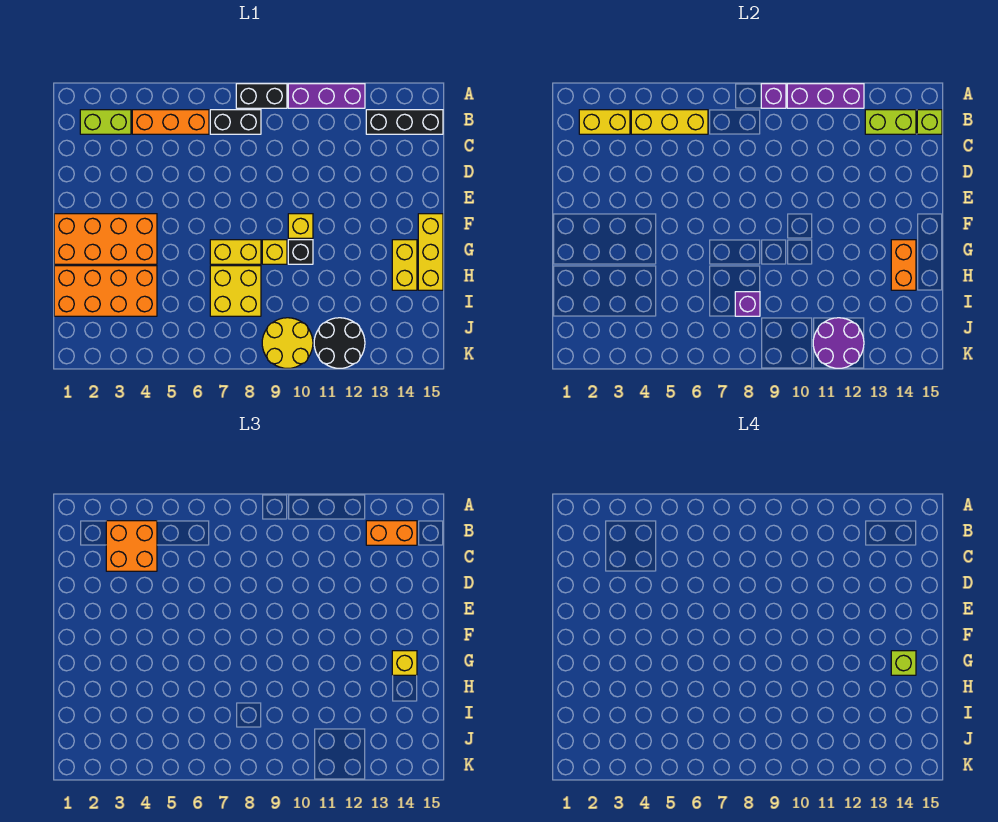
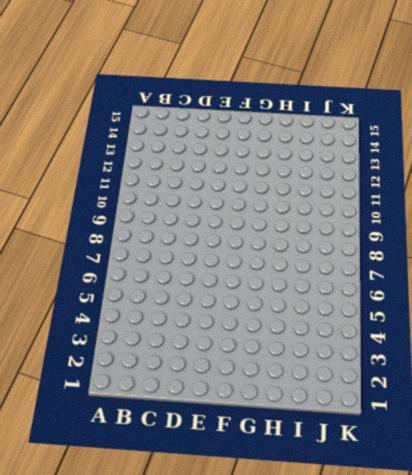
none -> black brick A8:A9 level 1
none -> purple brick A10:A12 level 1
none -> lime brick B2:B3 level 1
none -> orange brick B4:B6 level 1

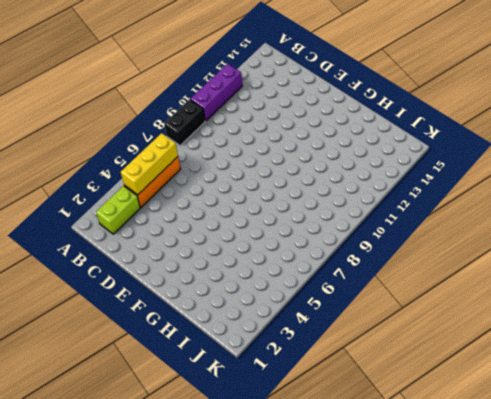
none -> black brick B7:B8 level 1
none -> black brick B13:B15 level 1
none -> orange brick F1:G4 level 1
none -> yellow brick F10 level 1

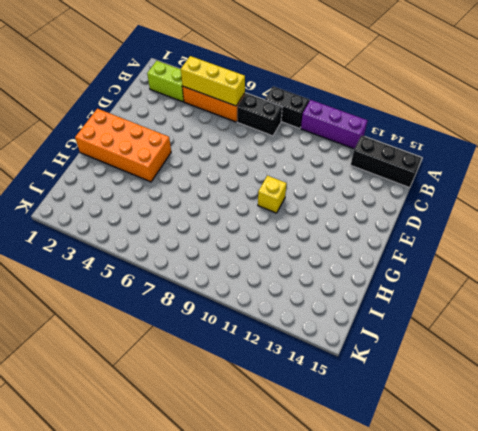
none -> yellow brick F15:H15 level 1
none -> yellow brick G7:G8 level 1
none -> yellow brick G9 level 1
none -> black brick G10 level 1

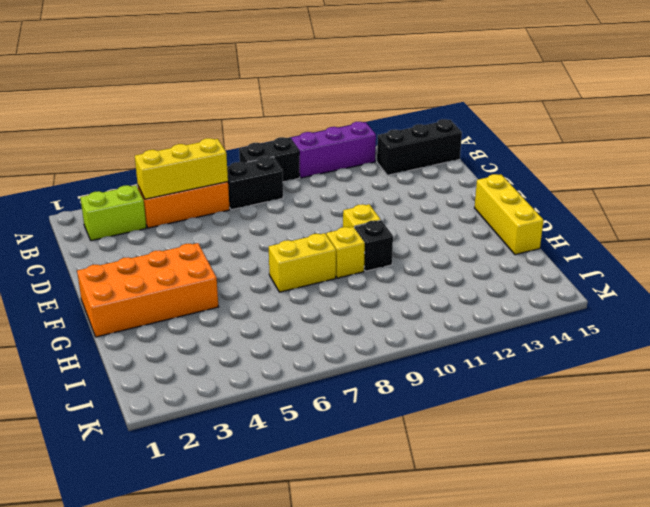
none -> yellow brick G14:H14 level 1
none -> orange brick H1:I4 level 1
none -> yellow brick H7:I8 level 1
none -> yellow round brick J9:K10 level 1

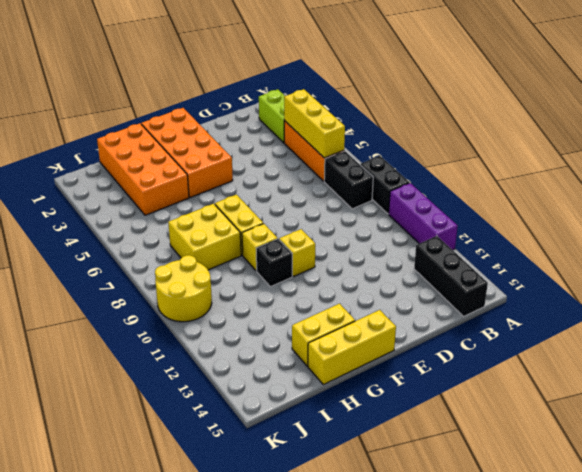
none -> black round brick J11:K12 level 1
none -> purple brick A9 level 2
none -> purple brick A10:A12 level 2
none -> yellow brick B2:B3 level 2

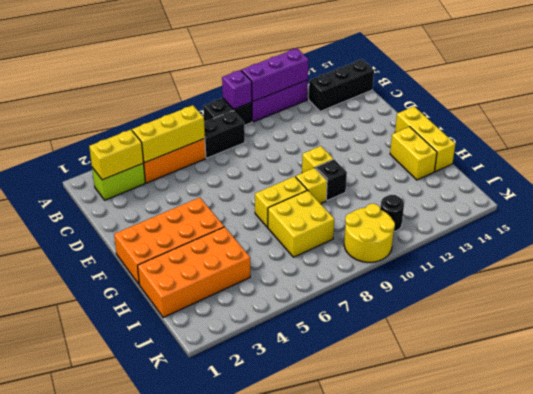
black round brick J11 level 1 -> black round brick J11:K12 level 1
none -> lime brick B13:B14 level 2
none -> lime brick B15 level 2
none -> orange brick G14:H14 level 2
none -> purple brick I8 level 2

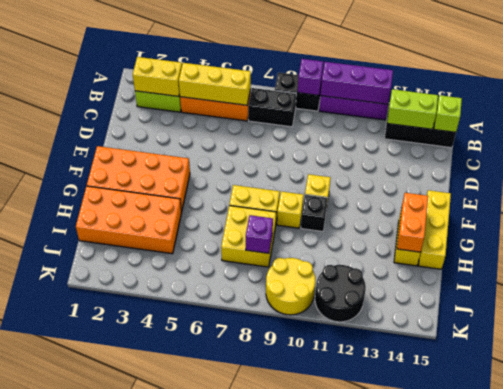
none -> purple round brick J11:K12 level 2
none -> orange brick B3:C4 level 3
none -> orange brick B13:B14 level 3
none -> yellow brick G14 level 3

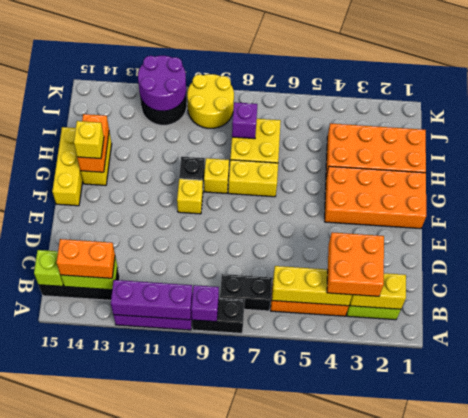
none -> lime brick G14 level 4

